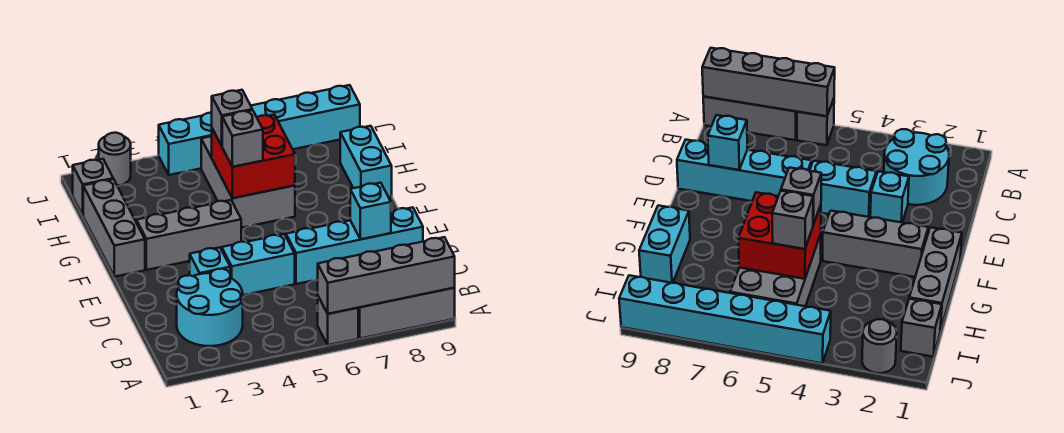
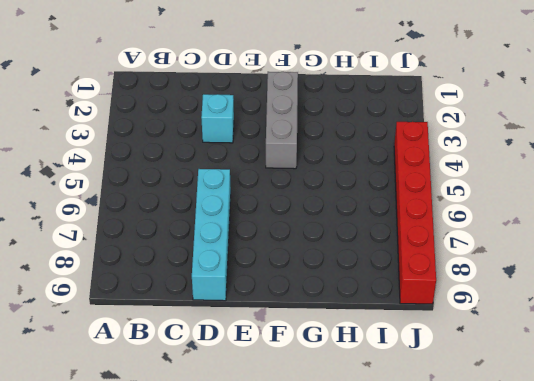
red brick J4:J9 level 1 -> cyan brick J4:J9 level 1
none -> grey brick A6 level 1
none -> grey brick A7:A9 level 1
none -> cyan round brick B2:C3 level 1

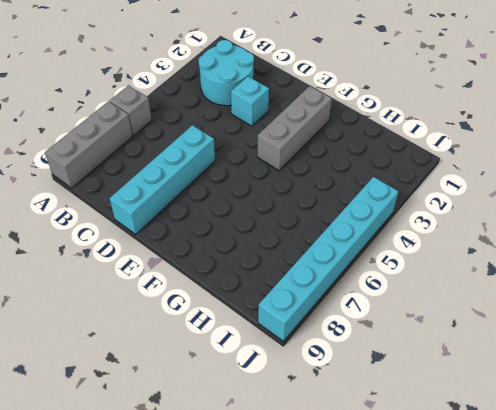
none -> cyan brick D4:D5 level 1
none -> grey brick F1:H1 level 1
none -> grey brick G5:I6 level 1

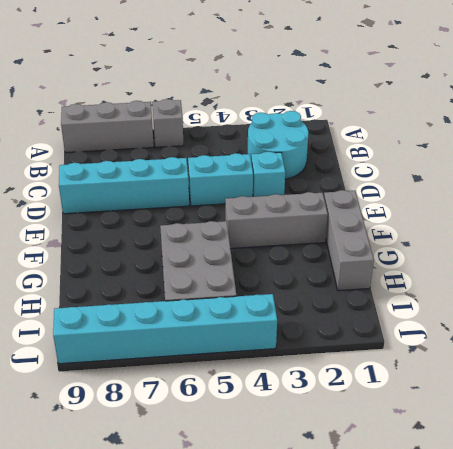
none -> cyan brick G9:H9 level 1
none -> grey brick I1 level 1
none -> grey round brick J2 level 1

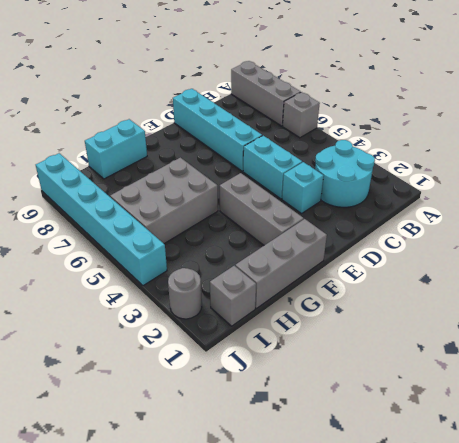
none -> grey brick A6:A9 level 2
none -> cyan brick D8 level 2
none -> red brick G5:H6 level 2

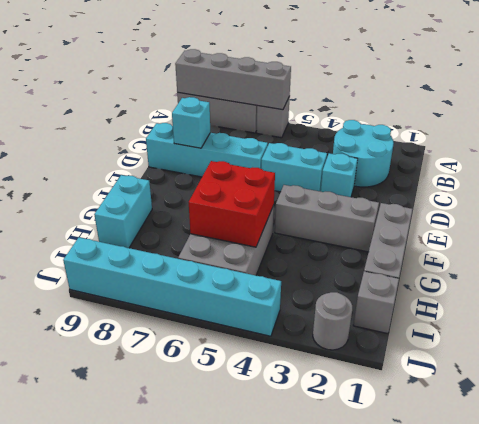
none -> grey brick G5 level 3
none -> grey brick H5 level 3

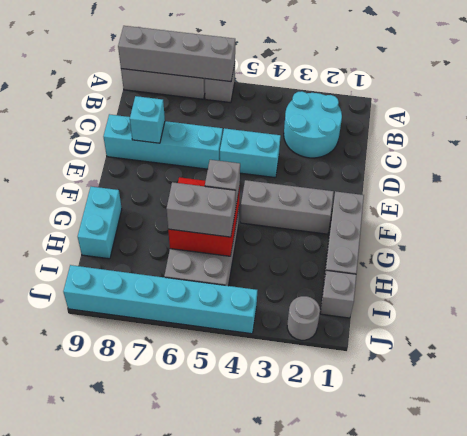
grey brick H5:H6 level 3 -> grey brick H5 level 3
none -> cyan brick D3 level 1

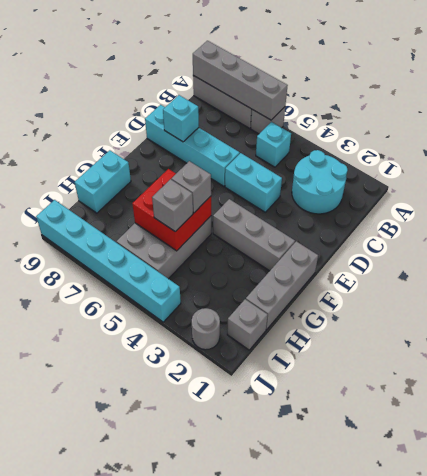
cyan brick B5 level 1 -> cyan brick D3 level 1

